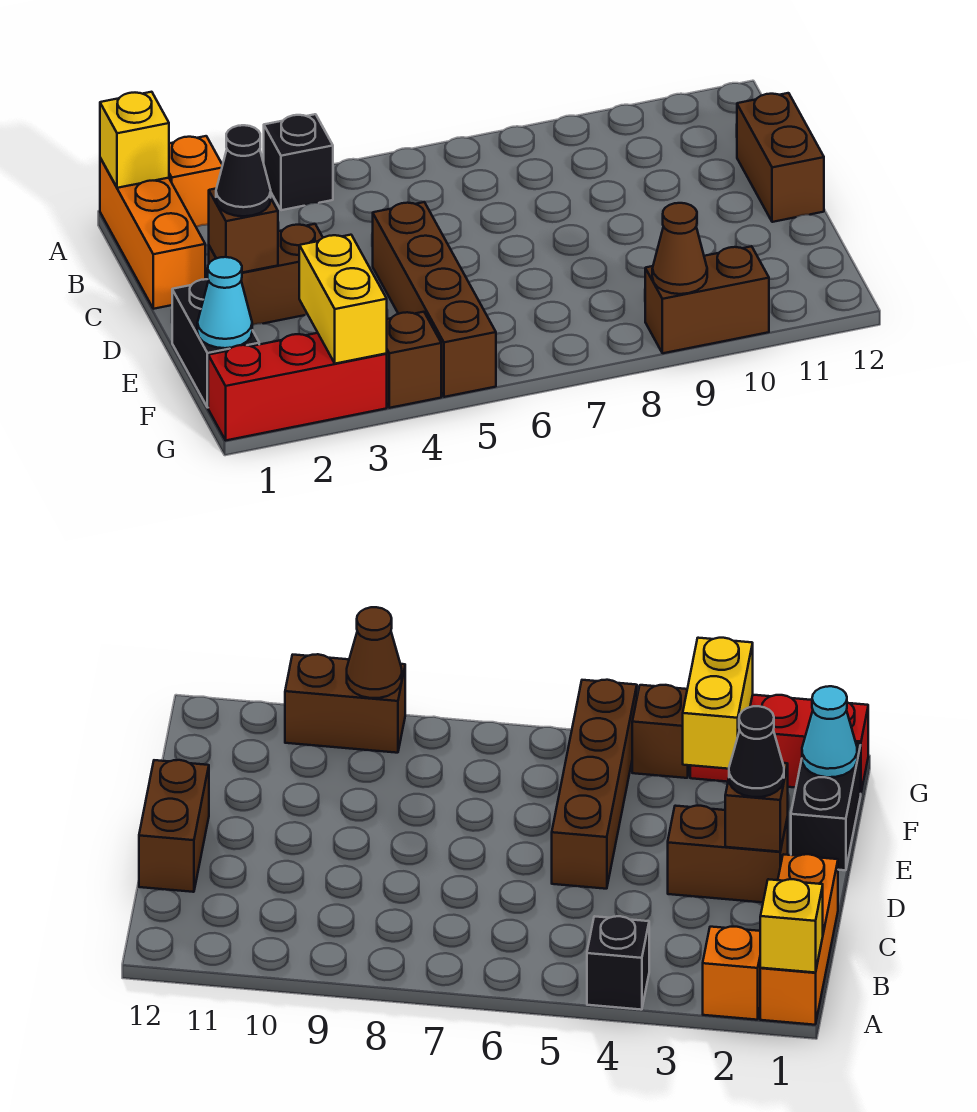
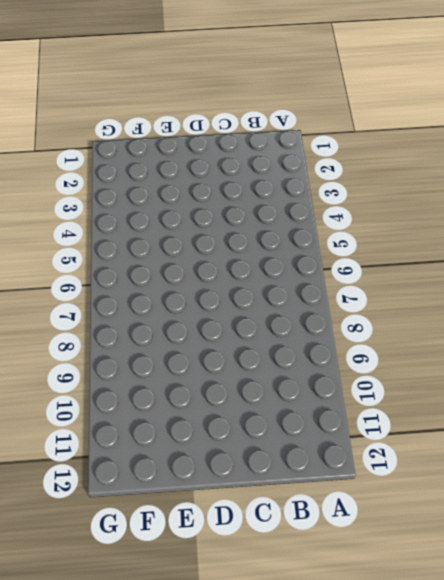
none -> orange brick A1:C1 level 1
none -> orange brick A2 level 1
none -> black brick A4 level 1

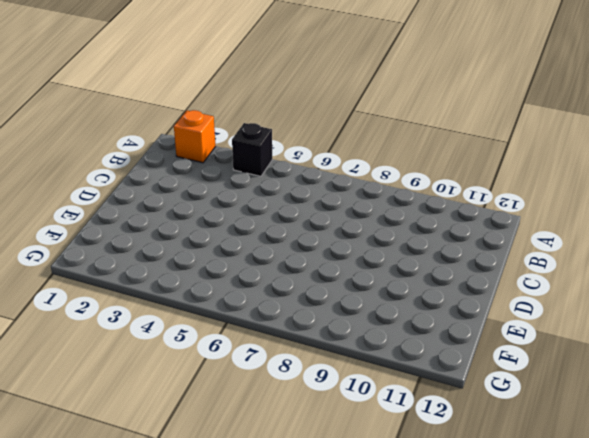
none -> orange brick A1:C1 level 1
none -> brown brick C12:D12 level 1
none -> brown brick D2:D3 level 1

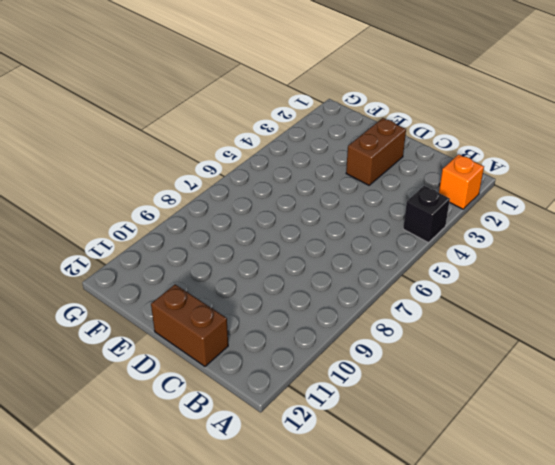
none -> orange brick A1:C1 level 1
none -> brown brick D5:G5 level 1
none -> black brick E1:F1 level 1

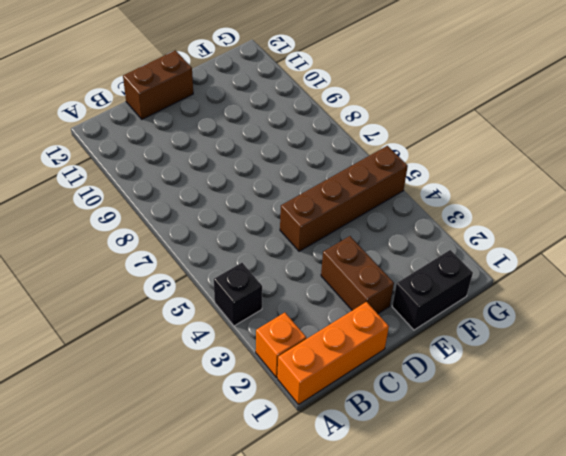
none -> red brick G1:G3 level 1
none -> brown brick G4 level 1
none -> brown brick G9:G10 level 1

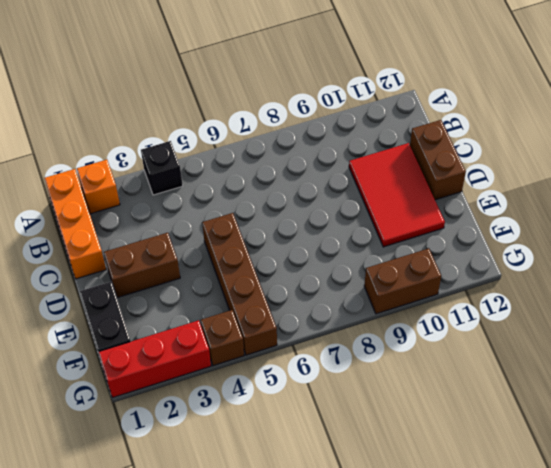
red tile C10:E11 level 1 -> none
none -> yellow brick A1 level 2
none -> brown brick D2 level 2
none -> cyan cone F1 level 2

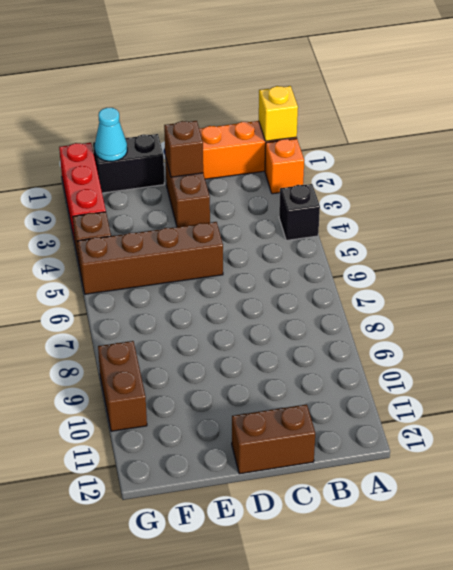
none -> yellow brick F3:G3 level 2
none -> brown cone G9 level 2
none -> black cone D2 level 3

